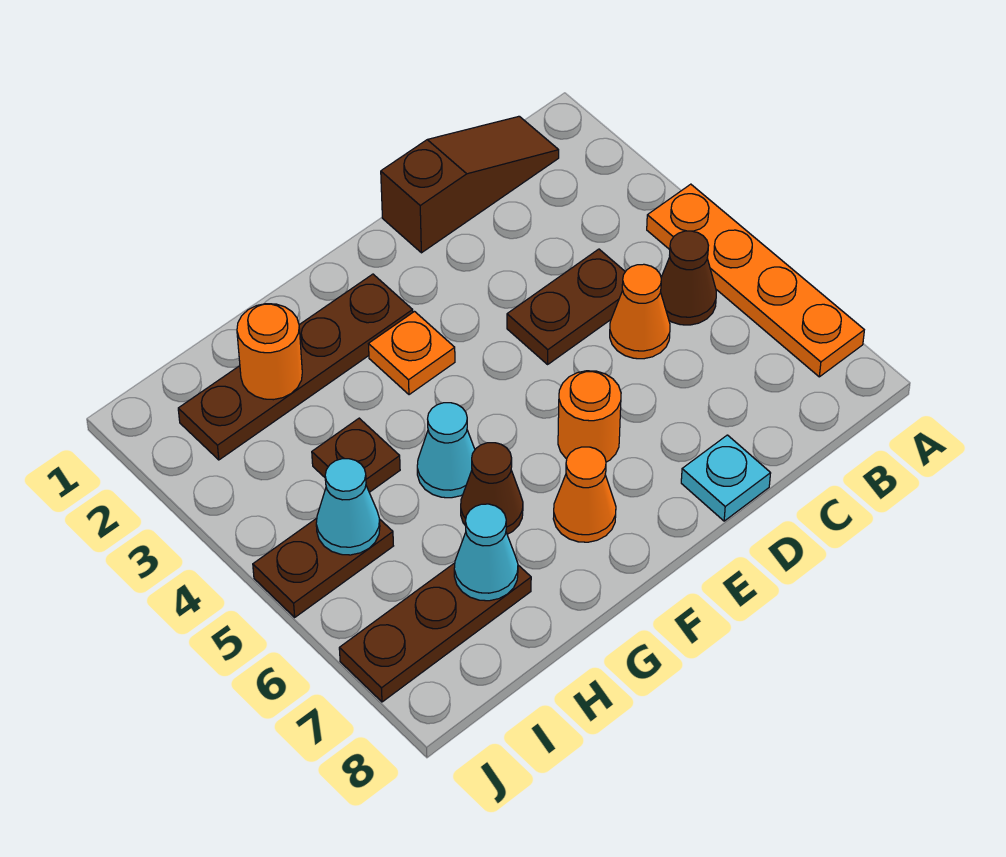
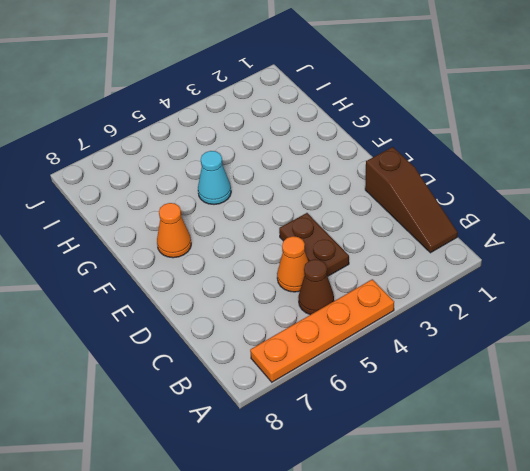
none -> cyan plate D8 level 1
none -> orange round brick E6 level 1
none -> brown plate F2:I2 level 1

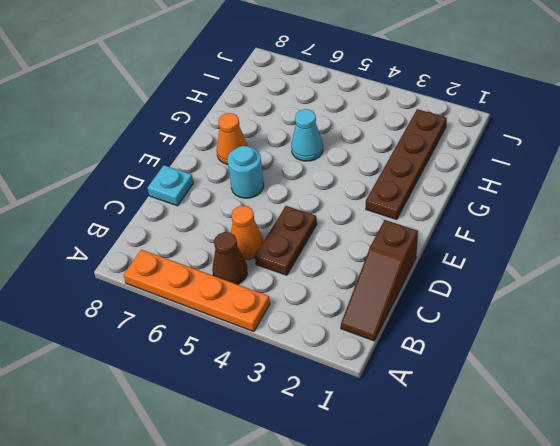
cyan round brick E6 level 1 -> orange round brick E6 level 1
none -> orange plate F3 level 1
none -> brown cone G6 level 1
none -> brown plate H4 level 1

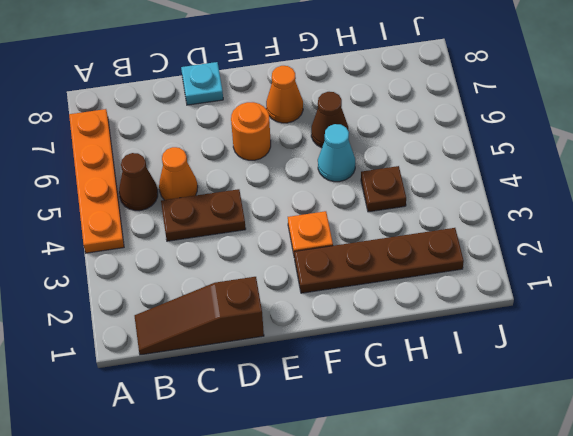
none -> brown plate H7:J7 level 1
none -> brown plate I5:J5 level 1
none -> orange round brick H2 level 2

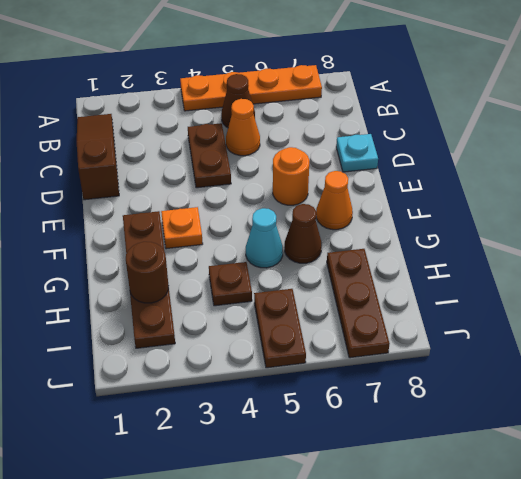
brown round brick H2 level 2 -> orange round brick H2 level 2
none -> cyan cone H7 level 2
none -> cyan cone I5 level 2

